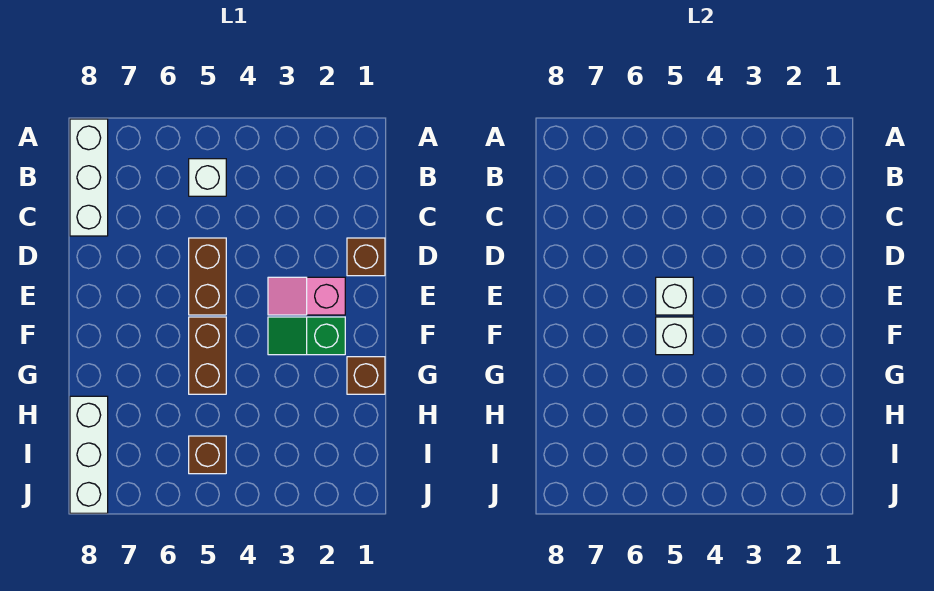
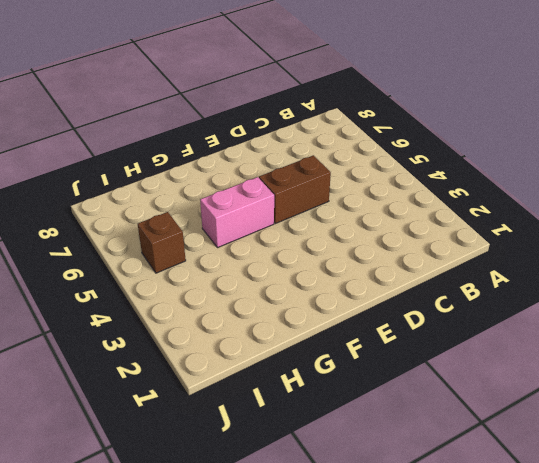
pink brick F5:G5 level 1 -> brown brick F5:G5 level 1
none -> white brick A8:C8 level 1
none -> white brick B5 level 1
none -> brown brick D1 level 1

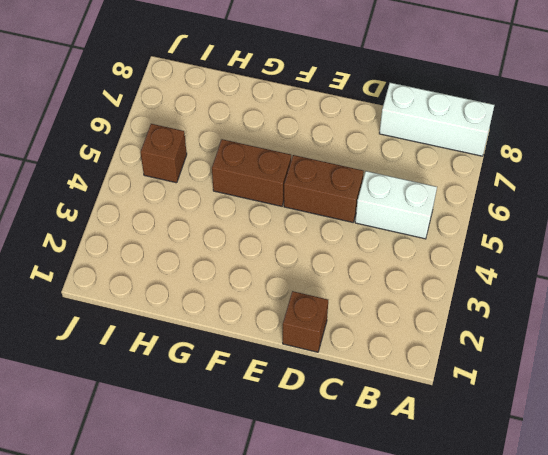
white brick B5:C5 level 1 -> white brick B5 level 1
none -> pink slope E2:E3 level 1 top 2
none -> green slope F2:F3 level 1 top 2
none -> brown brick G1 level 1

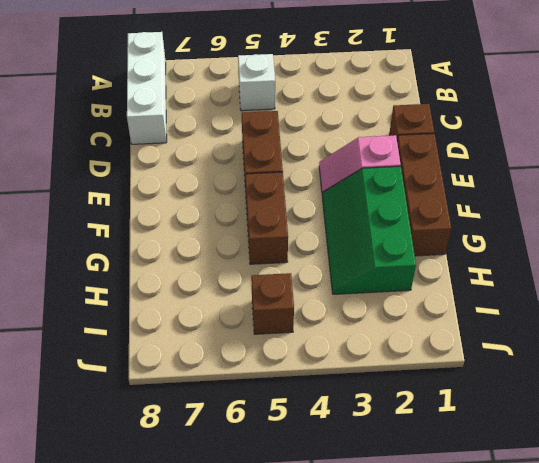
brown brick E1:G1 level 1 -> brown brick G1 level 1
green slope F2:H3 level 1 top 2 -> green slope F2:F3 level 1 top 2
none -> white brick H8:J8 level 1
none -> white brick E5 level 2
none -> white brick F5 level 2

